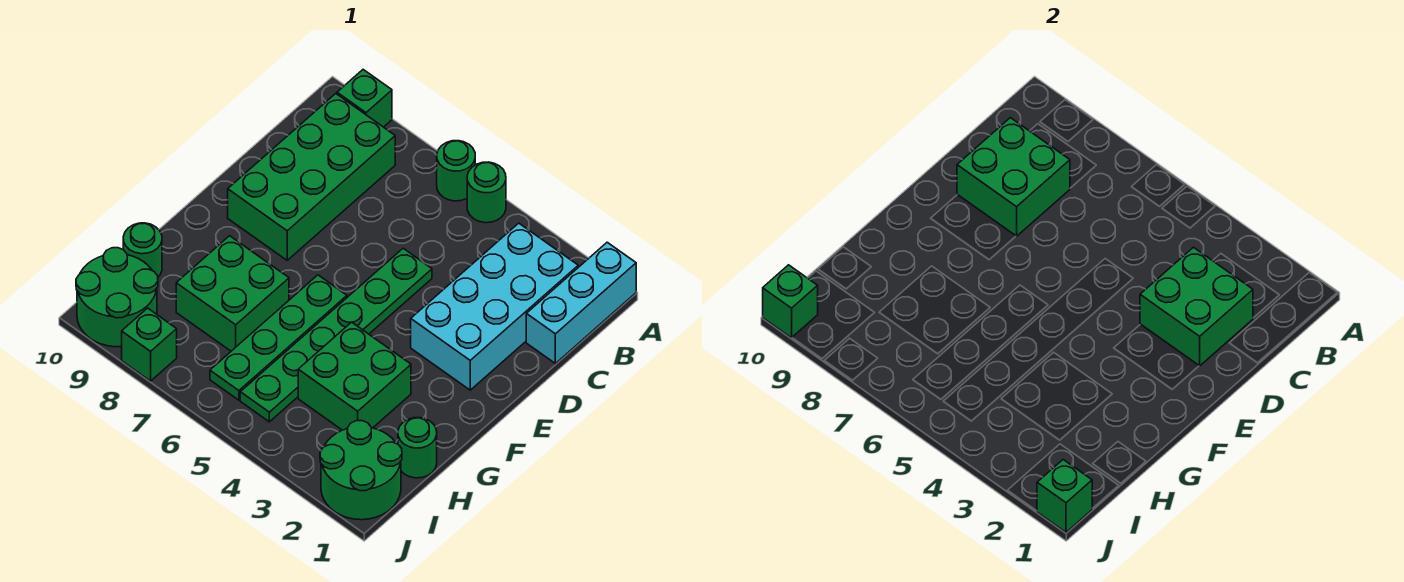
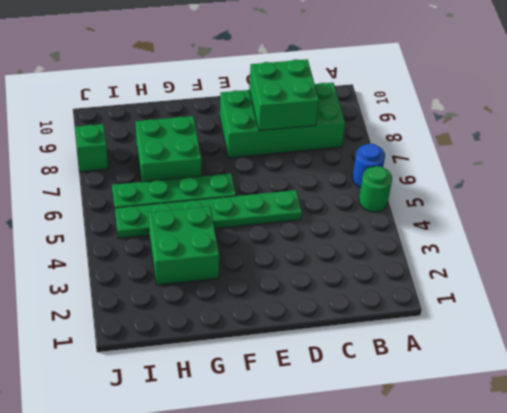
blue round brick A6 level 1 -> green round brick A6 level 1
none -> cyan brick A1:C1 level 1
none -> green brick A9 level 1
none -> cyan brick B2:E3 level 1

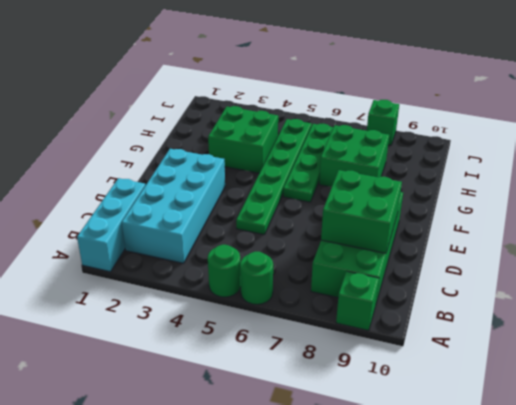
none -> green round brick H1 level 1
none -> green round brick H10 level 1
none -> green round brick I1:J2 level 1

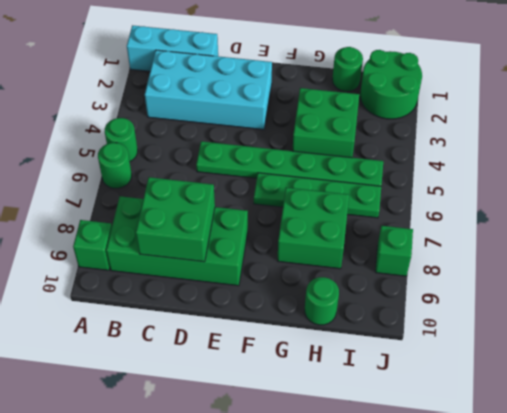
none -> green round brick I9:J10 level 1
none -> green brick C2:D3 level 2
none -> green brick J1 level 2

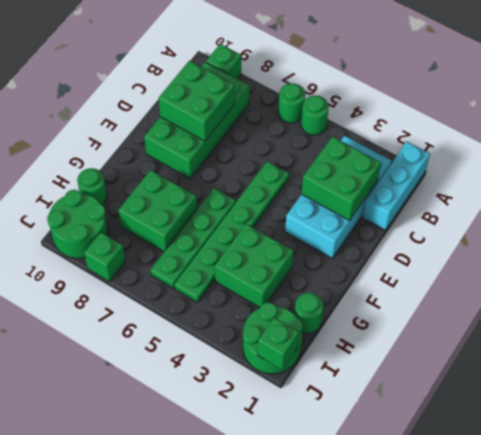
none -> green brick J10 level 2

